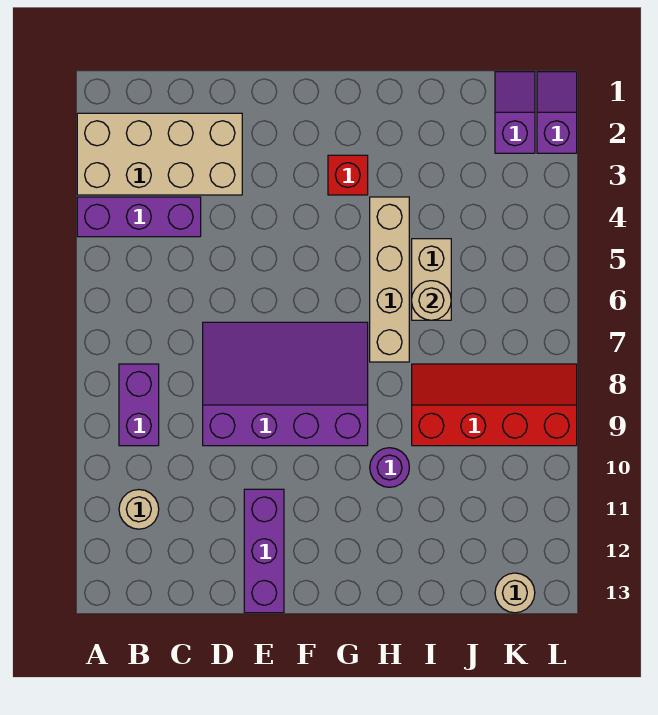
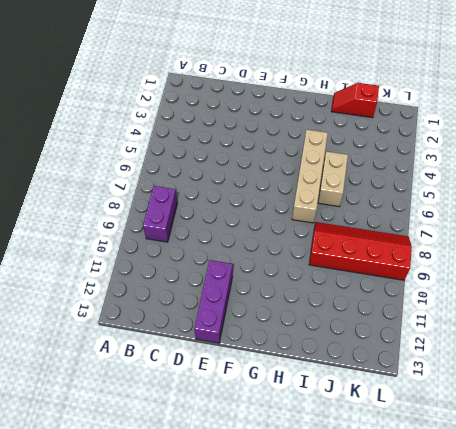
red slope I1:J1 level 1 top J -> none
none -> tan brick A2:D3 level 1
none -> purple brick A4:C4 level 1
none -> tan round brick B11 level 1

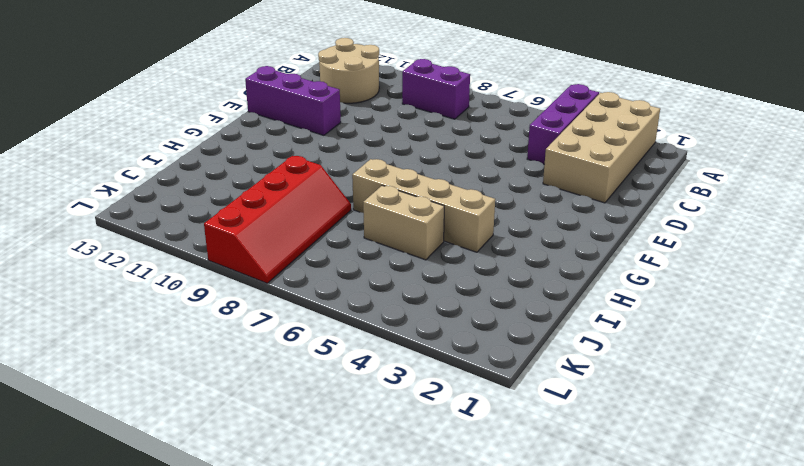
tan round brick B11:C12 level 1 -> tan round brick B11 level 1
none -> purple slope D7:G9 level 1 top 9
none -> red brick G3 level 1
none -> purple round brick H10 level 1

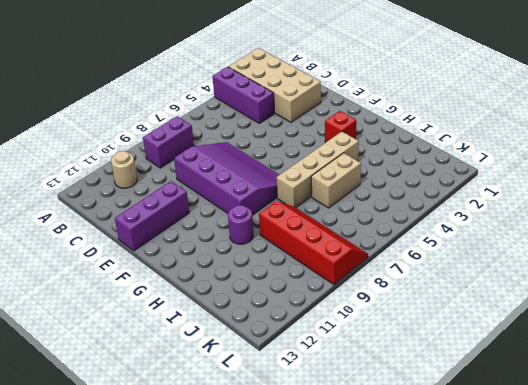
none -> purple slope K1:K2 level 1 top 2
none -> tan round brick K13 level 1
none -> purple slope L1:L2 level 1 top 2

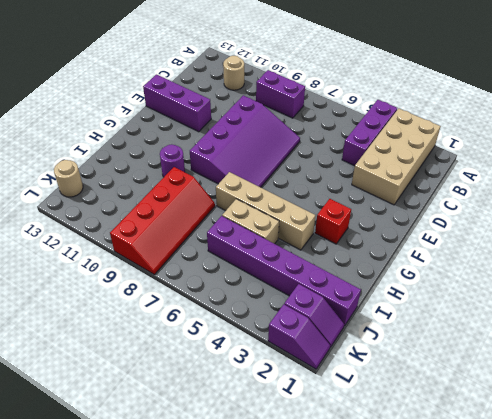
purple brick J1:J6 level 1 -> none
none -> tan round brick I6 level 2

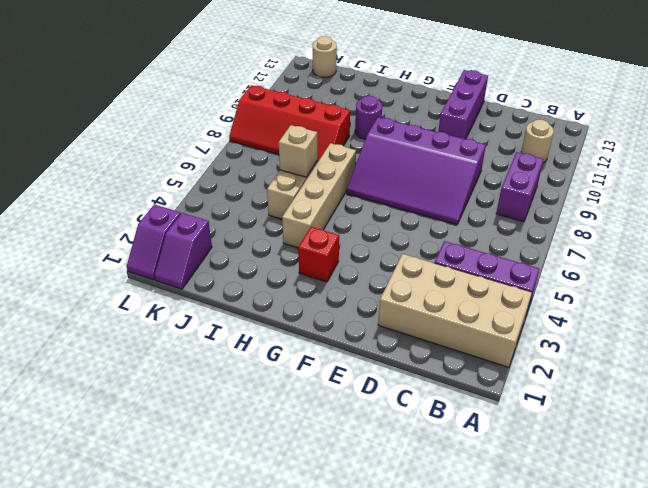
tan brick I6 level 2 -> tan round brick I6 level 2

